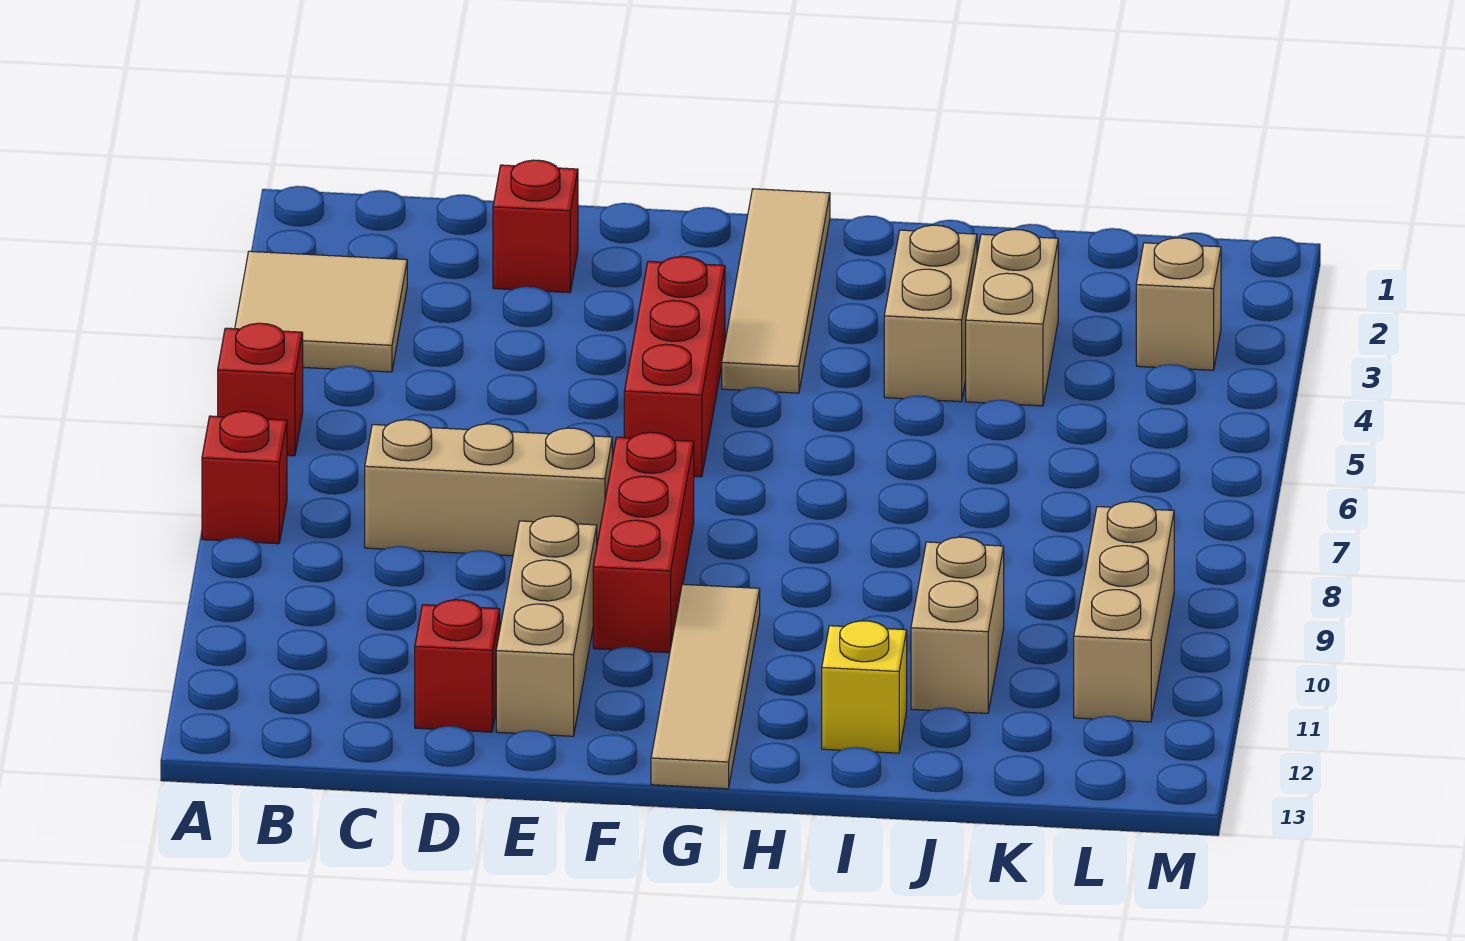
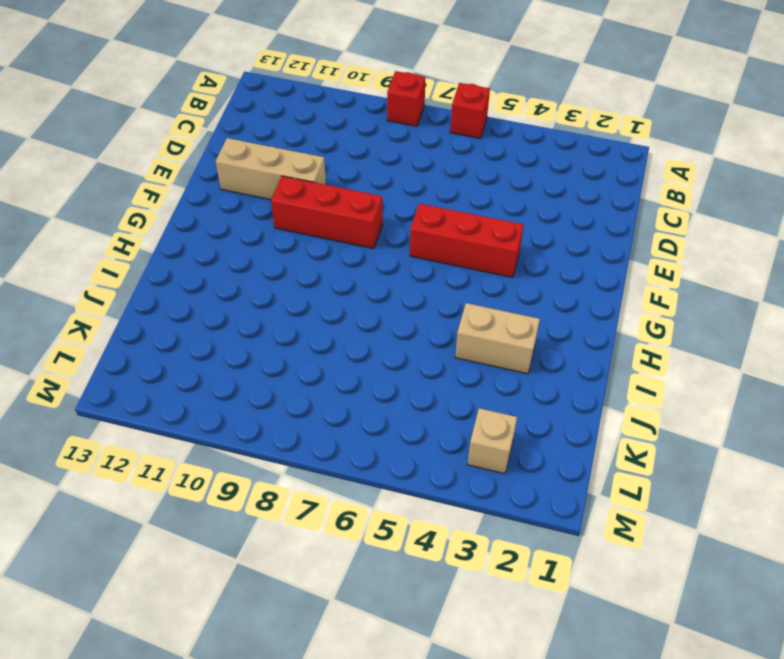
none -> tan tile A3:B4 level 1
none -> tan brick C8:E8 level 1
none -> red brick D2 level 1

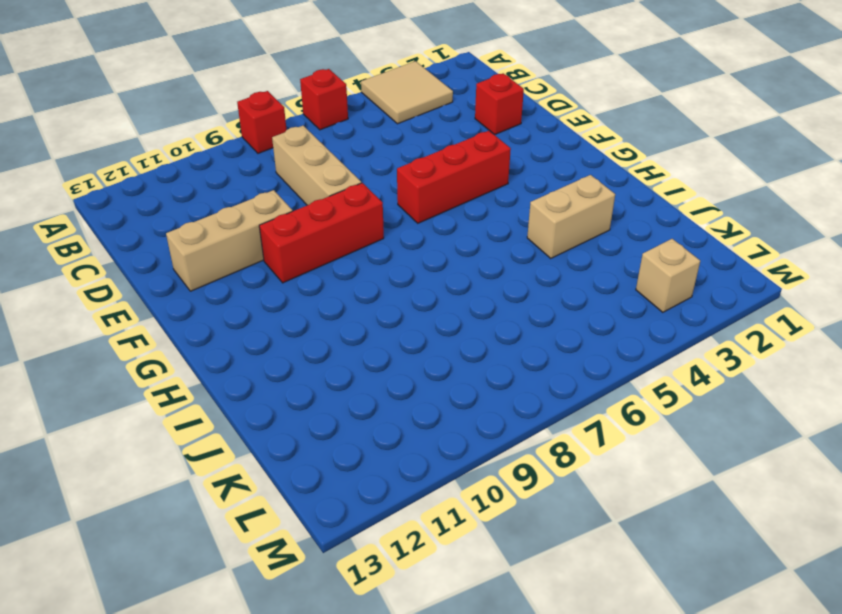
none -> red brick D12 level 1
none -> tan tile G1:G4 level 1
none -> tan tile G10:G13 level 1

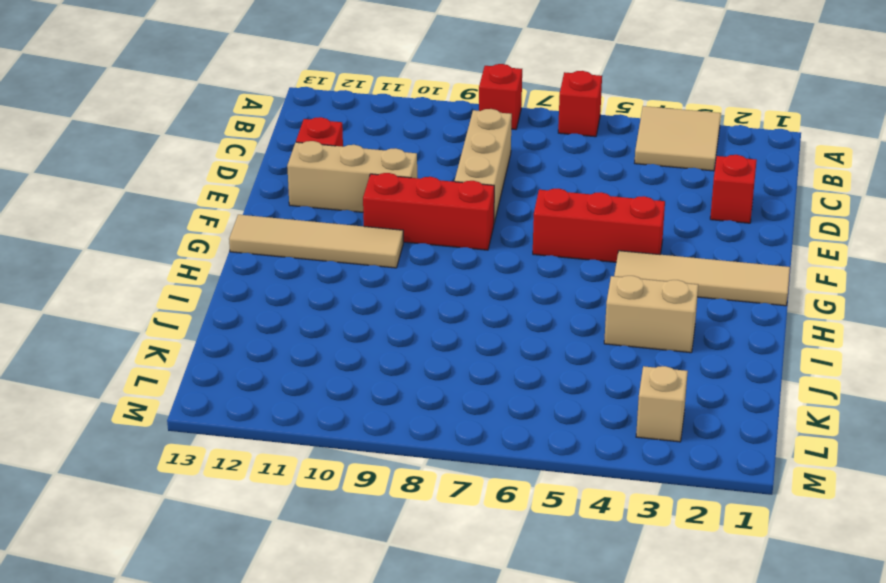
none -> yellow brick I12 level 1
none -> tan brick J3:J4 level 1
none -> tan brick J10:J11 level 1

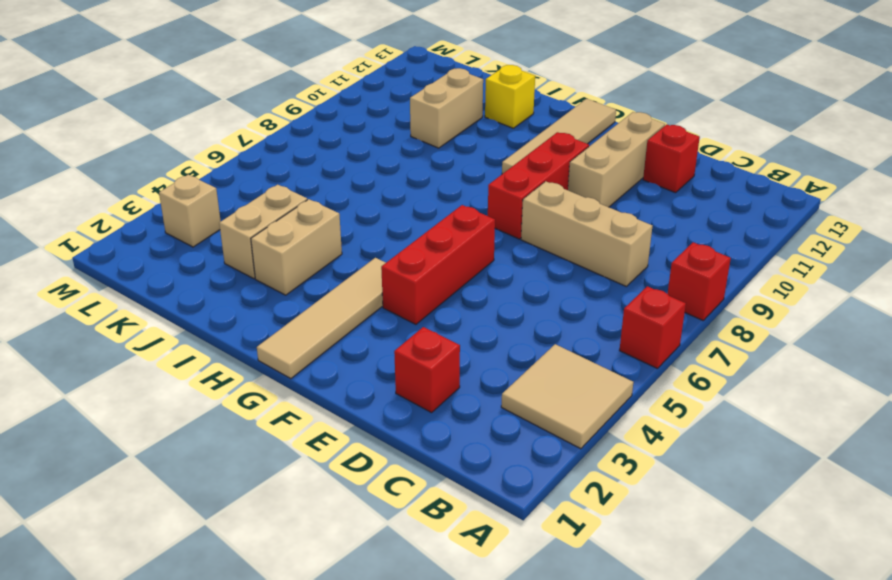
none -> tan brick L9:L11 level 1

